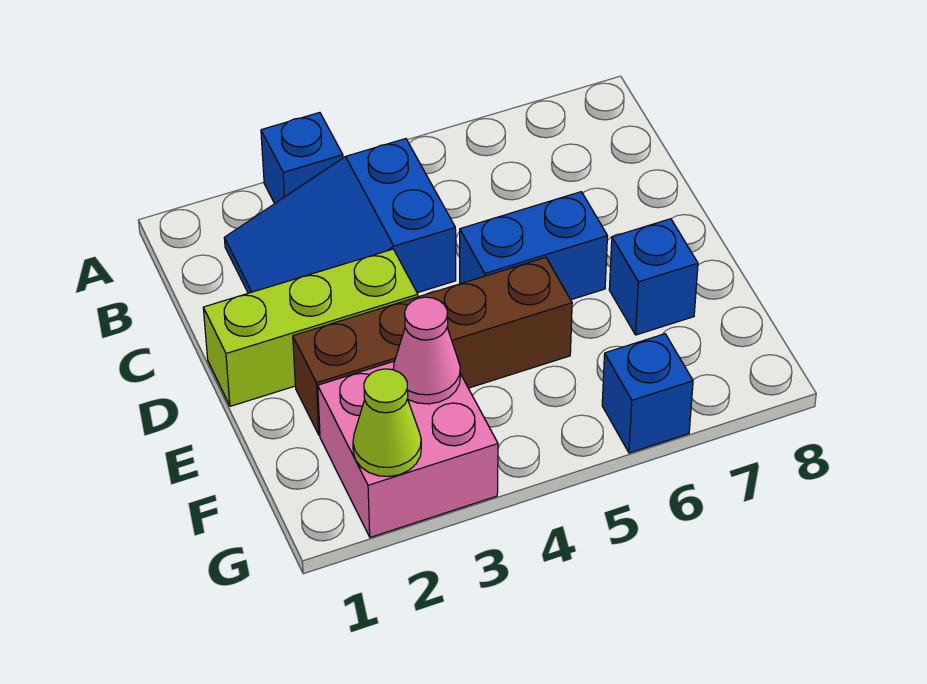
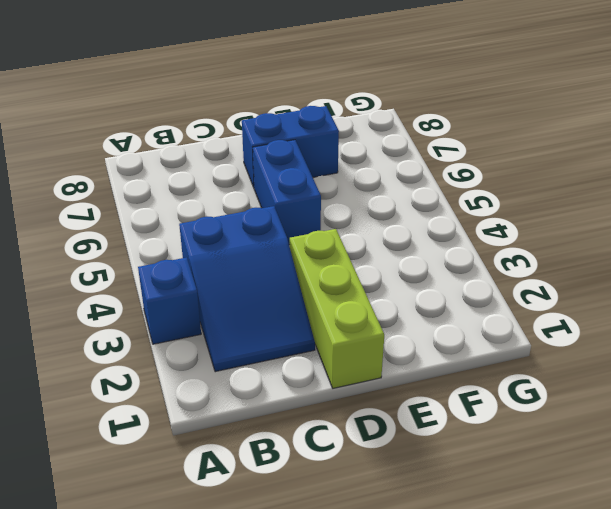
blue brick D7:E7 level 1 -> blue brick E7 level 1
none -> brown brick E2:E5 level 1
none -> pink brick F2:G3 level 1

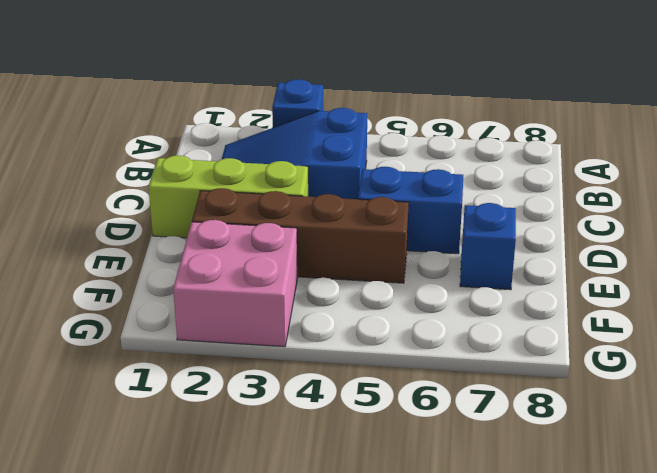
none -> blue brick G6 level 1
none -> pink cone F3 level 2

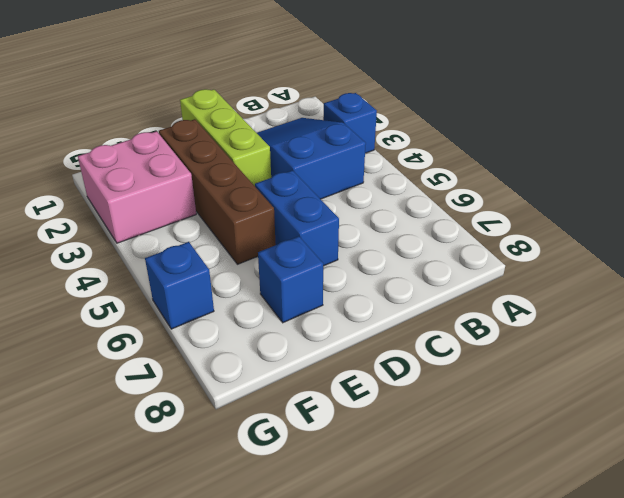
none -> pink cone F3 level 2
none -> lime cone G2 level 2

